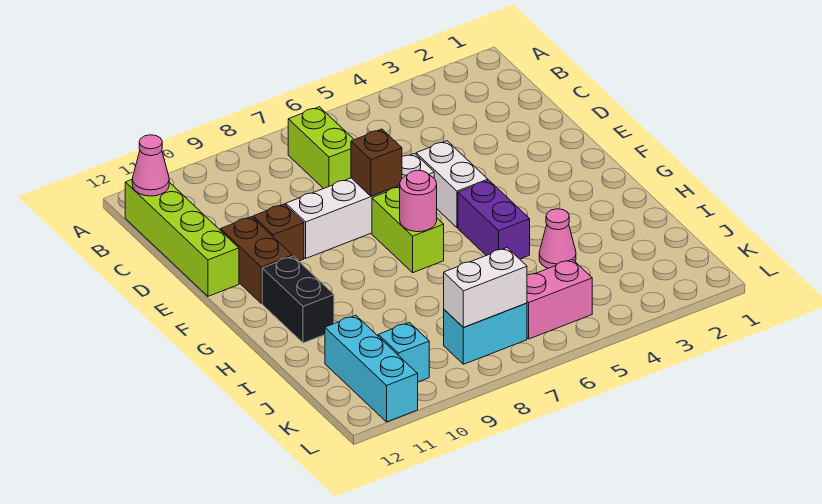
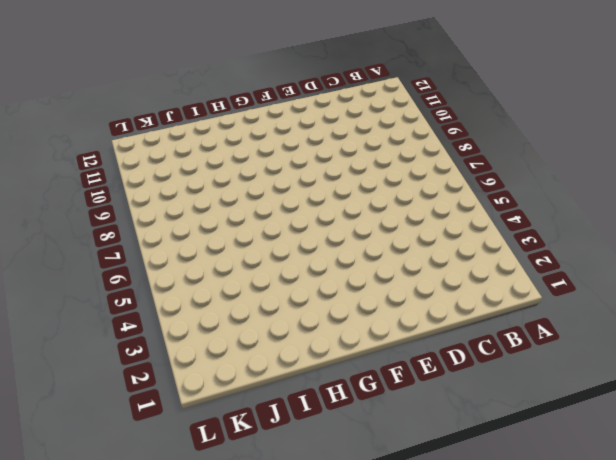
none -> lime brick B7:C7 level 1
none -> lime brick B12:E12 level 1
none -> white brick E5:F5 level 1

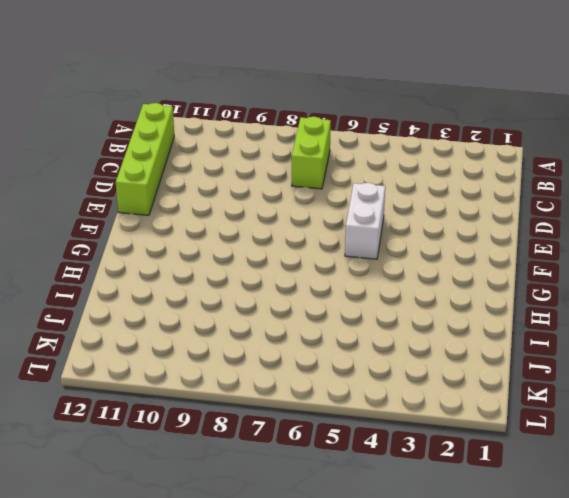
none -> white brick E6:E9 level 1
none -> brown brick E10 level 1
none -> brown brick E11:F11 level 1

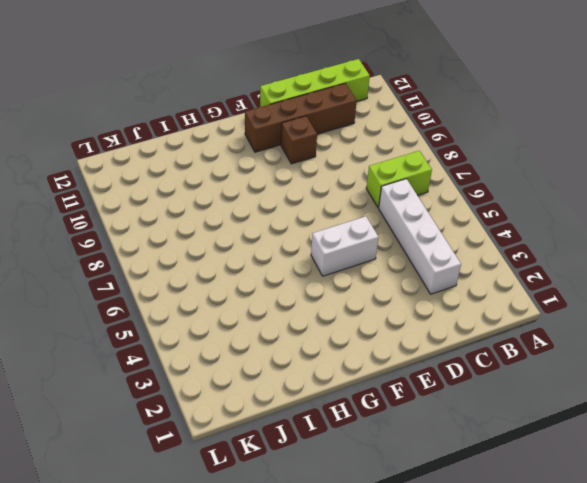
white brick C3:C6 level 1 -> white brick E6:E9 level 1
brown brick C11:F11 level 1 -> brown brick E11:F11 level 1
none -> lime brick F7:G7 level 1
none -> purple brick G5:H5 level 1
none -> black brick G11:H11 level 1

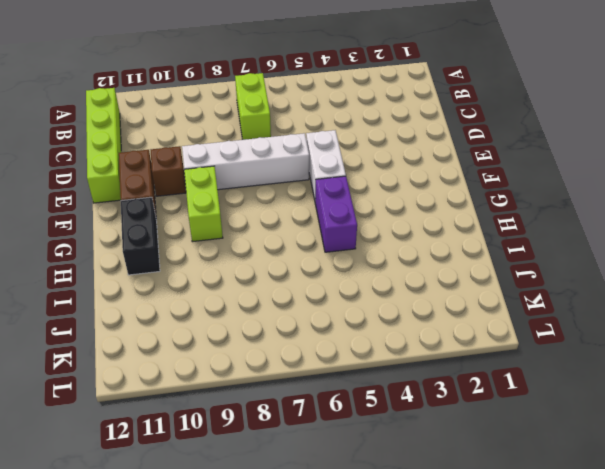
lime brick F9:G9 level 1 -> lime brick F7:G7 level 1
none -> pink cone I4 level 1
none -> cyan brick J11:L11 level 1
none -> pink brick K5:K6 level 1

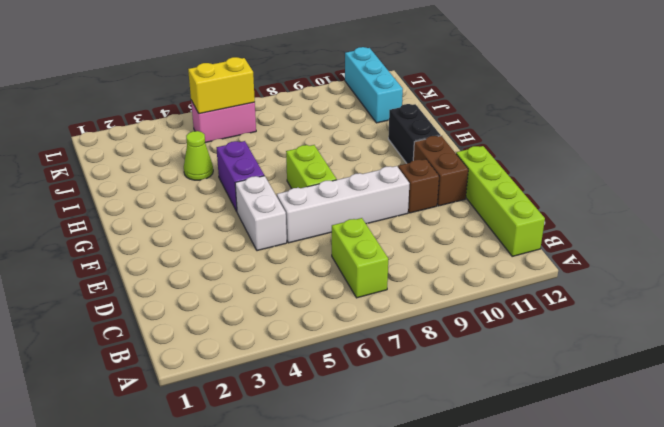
lime cone I4 level 1 -> pink cone I4 level 1
yellow brick K5:K6 level 2 -> none
none -> cyan brick K7:K8 level 1
none -> cyan brick K10 level 1
none -> pink cone B12 level 2

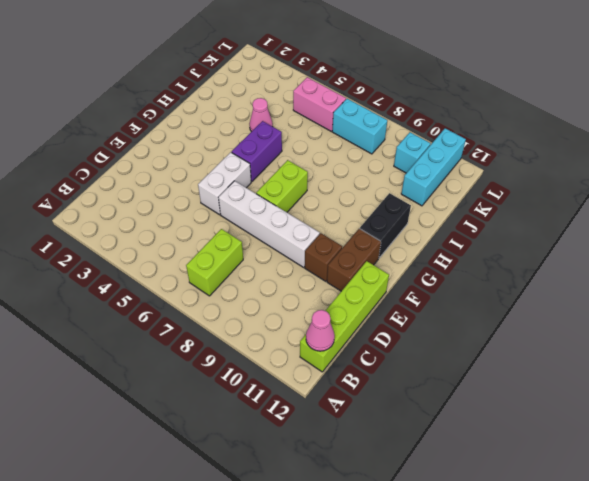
none -> brown brick E7 level 2
none -> pink round brick G7 level 2
none -> white brick K7:K8 level 2

